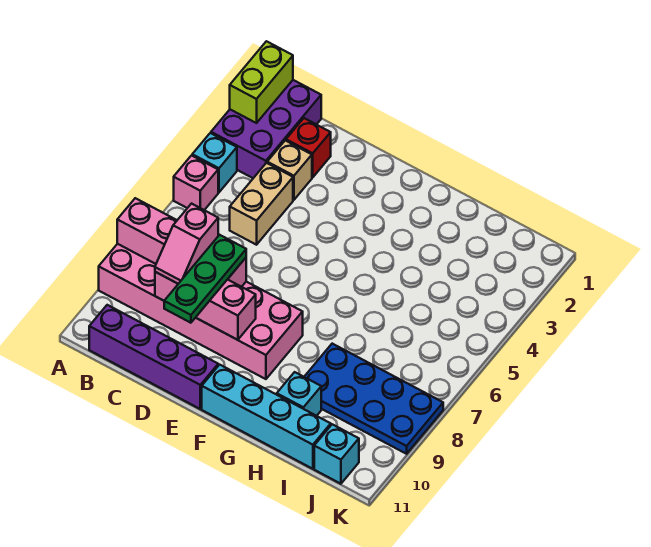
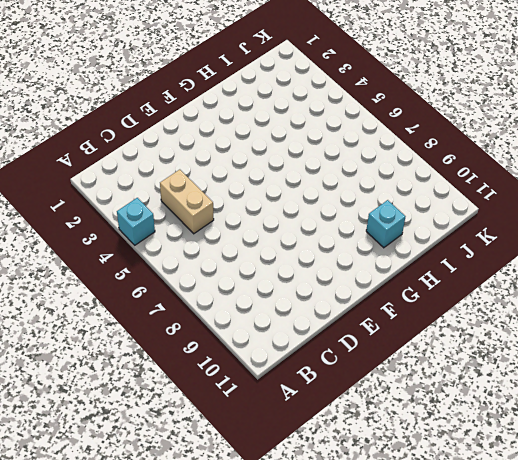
none -> purple brick A1:B3 level 1
none -> pink brick A5 level 1
none -> pink brick A8:F9 level 1

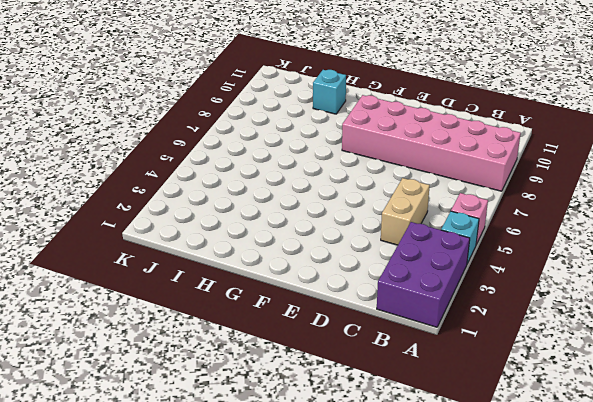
none -> purple brick B11:E11 level 1
none -> red brick C2 level 1
none -> tan brick C3 level 1

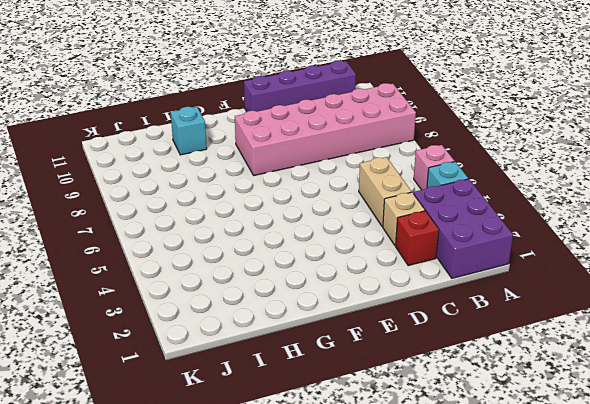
none -> cyan brick F11:I11 level 1
none -> blue plate H8:K9 level 1
none -> cyan brick J11 level 1

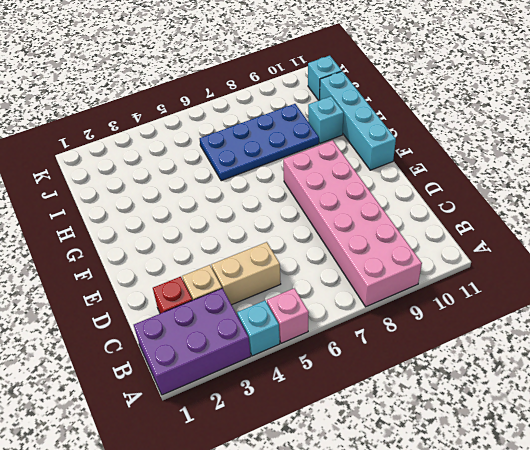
blue plate H6:I9 level 1 -> blue plate H8:K9 level 1
none -> purple brick B11:E11 level 1
none -> lime brick A1:A2 level 2
none -> pink brick A8:D8 level 2

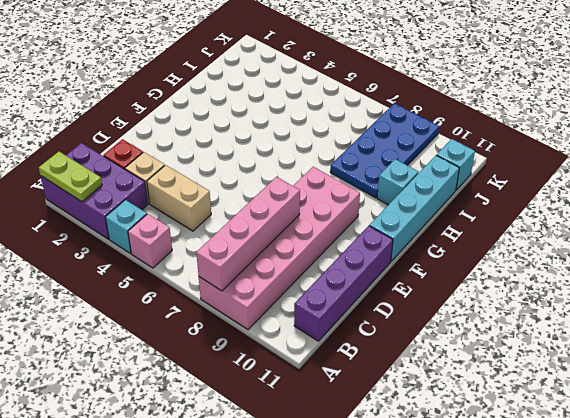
lime plate A1:A2 level 2 -> lime brick A1:A2 level 2
none -> pink brick C9:E9 level 2
none -> pink slope C8:C9 level 3 top 8
none -> green plate D8:D10 level 3

